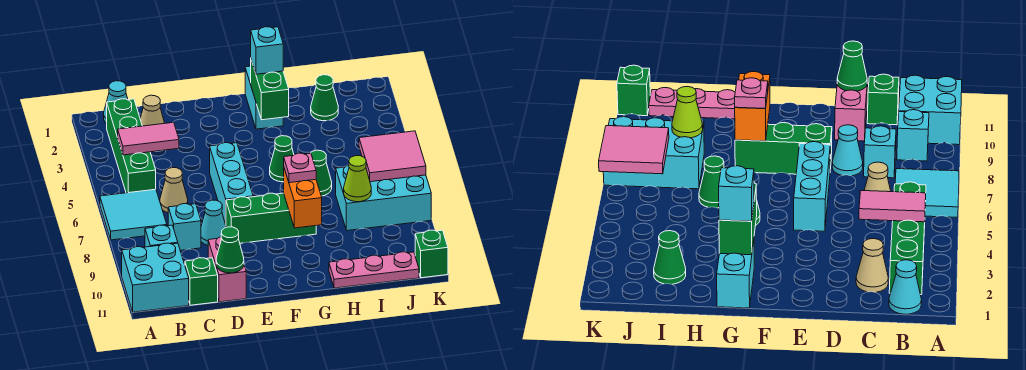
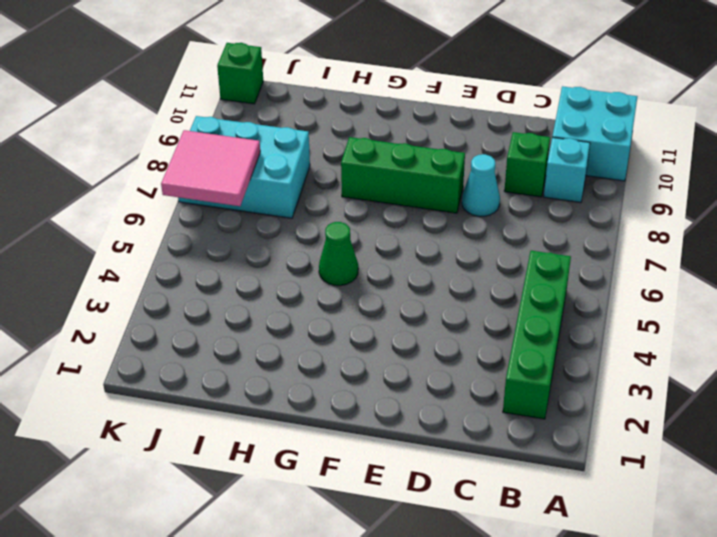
green brick C9 level 1 -> green brick C11 level 1
none -> cyan tile A6:B7 level 1
none -> cyan cone B1 level 1
none -> tan cone C2 level 1

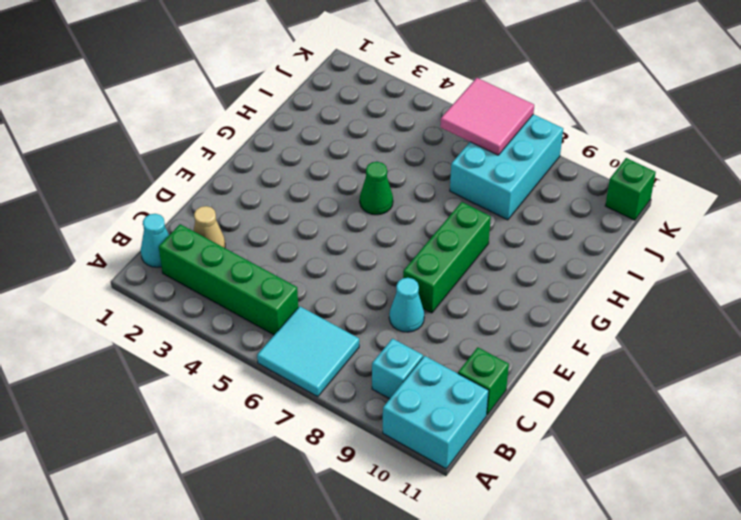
none -> tan cone C6 level 1
none -> cyan brick C8 level 1
none -> pink brick D10:D11 level 1

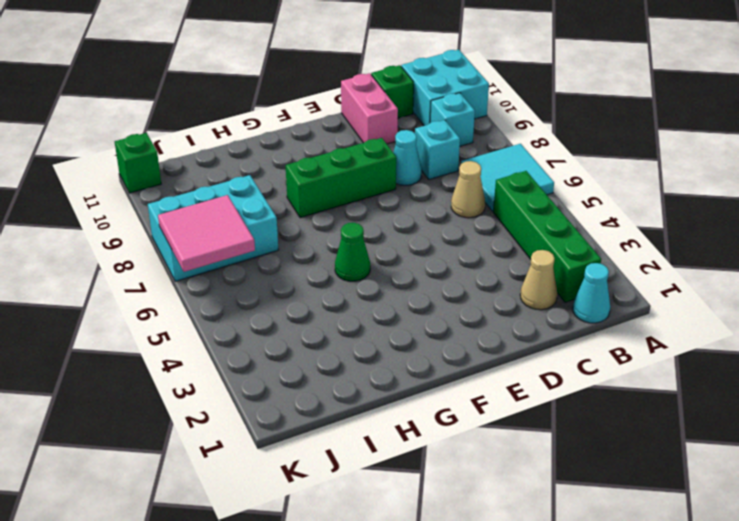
none -> cyan brick E5:E7 level 1
none -> cyan brick G1:G2 level 1
none -> green cone H6 level 1

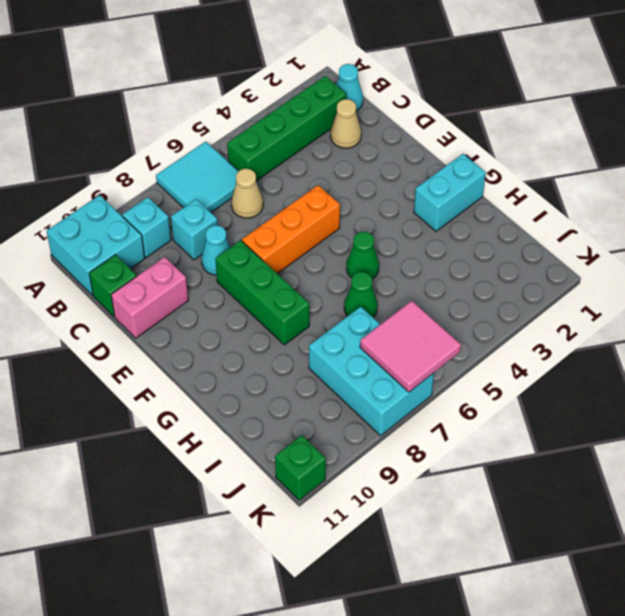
orange brick E5:E7 level 1 -> cyan brick E5:E7 level 1
none -> pink plate H11:J11 level 1
none -> green cone I2 level 1
none -> pink tile B4:C4 level 2

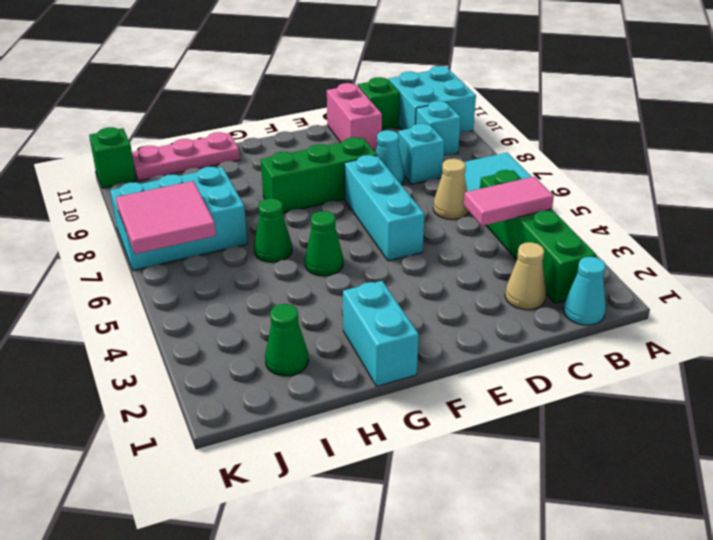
none -> green cone D11 level 2
none -> green brick G2:G3 level 2
none -> orange brick G8:G9 level 2

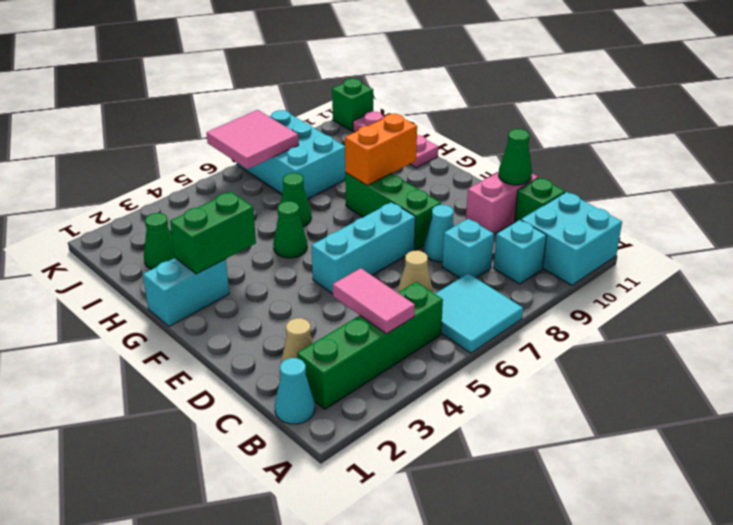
none -> lime cone I8 level 2
none -> cyan brick G2 level 3
none -> pink plate G8 level 3

